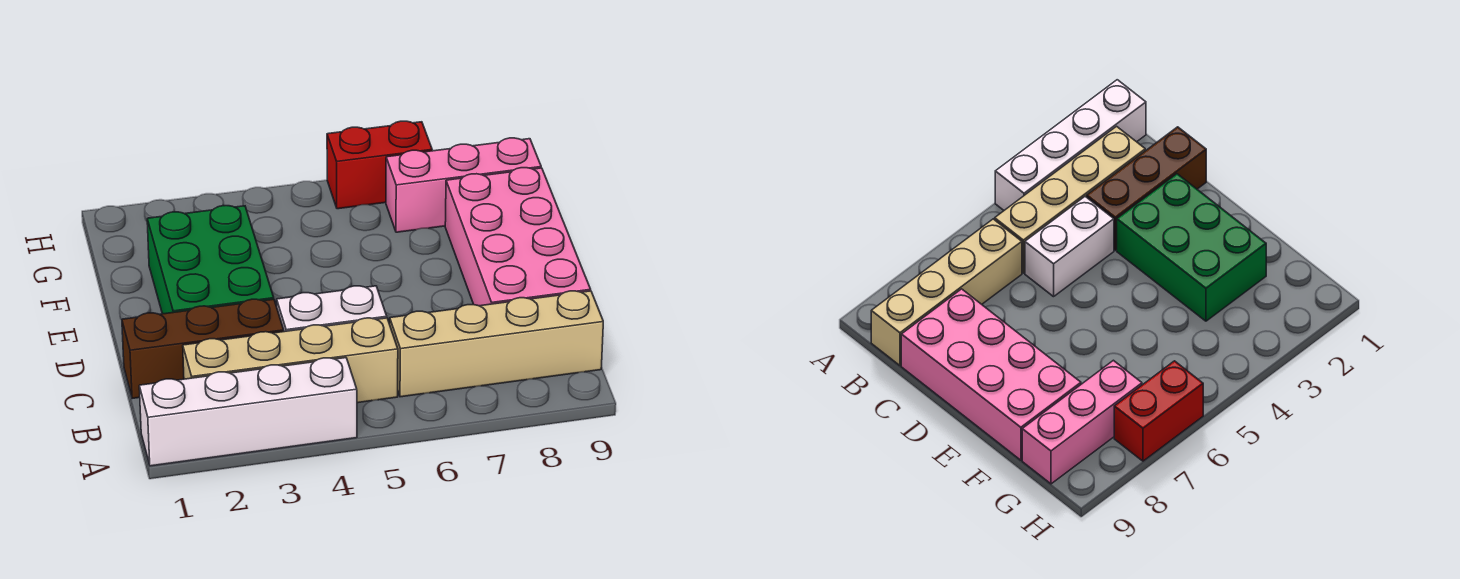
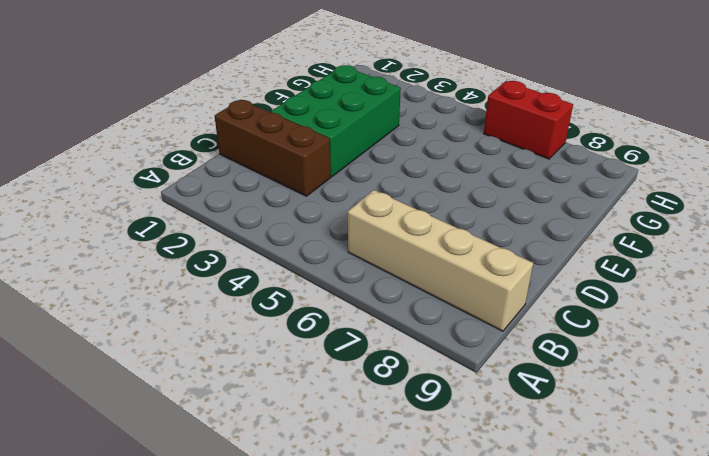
none -> white brick A1:A4 level 1
none -> tan brick B2:B5 level 1

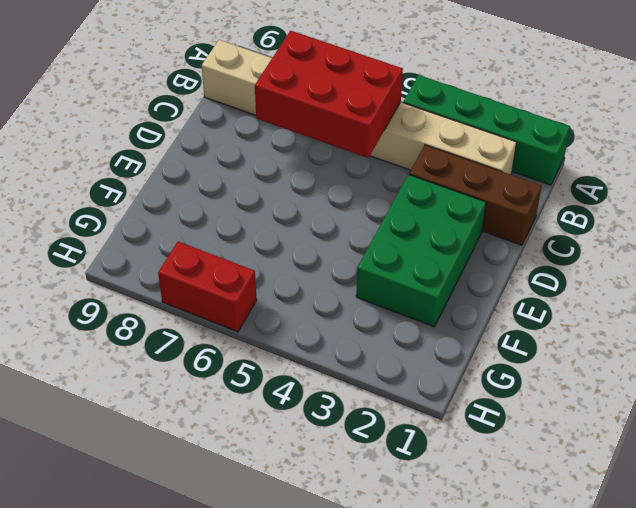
green brick A1:A4 level 1 -> white brick A1:A4 level 1
red brick B5:C7 level 2 -> none
none -> white brick C4:C5 level 1
none -> pink brick C8:F9 level 1

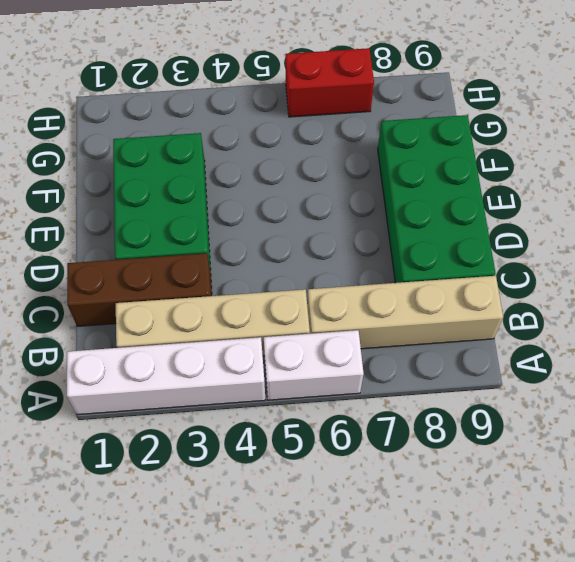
white brick A5:A6 level 1 -> white brick C4:C5 level 1
green brick C8:F9 level 1 -> pink brick C8:F9 level 1
none -> pink brick G7:G9 level 1

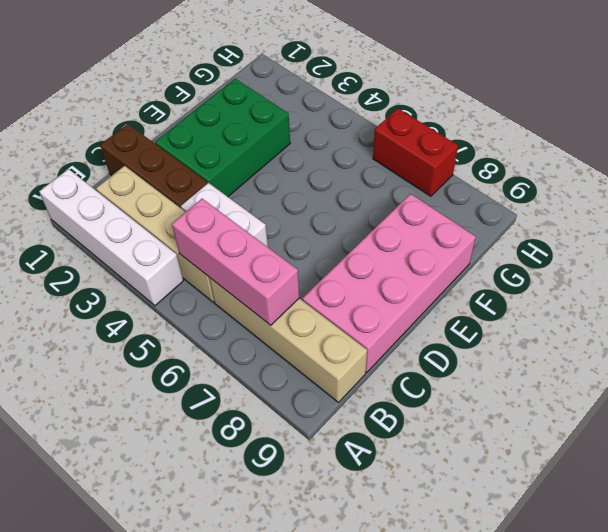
pink brick B5:B7 level 2 -> pink brick G7:G9 level 1

